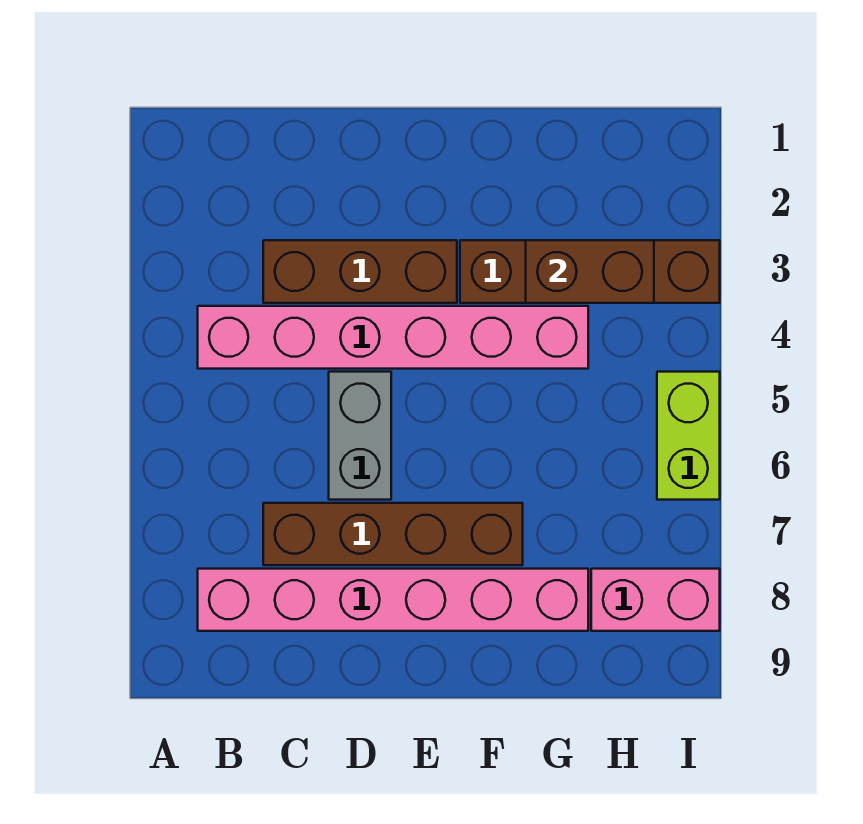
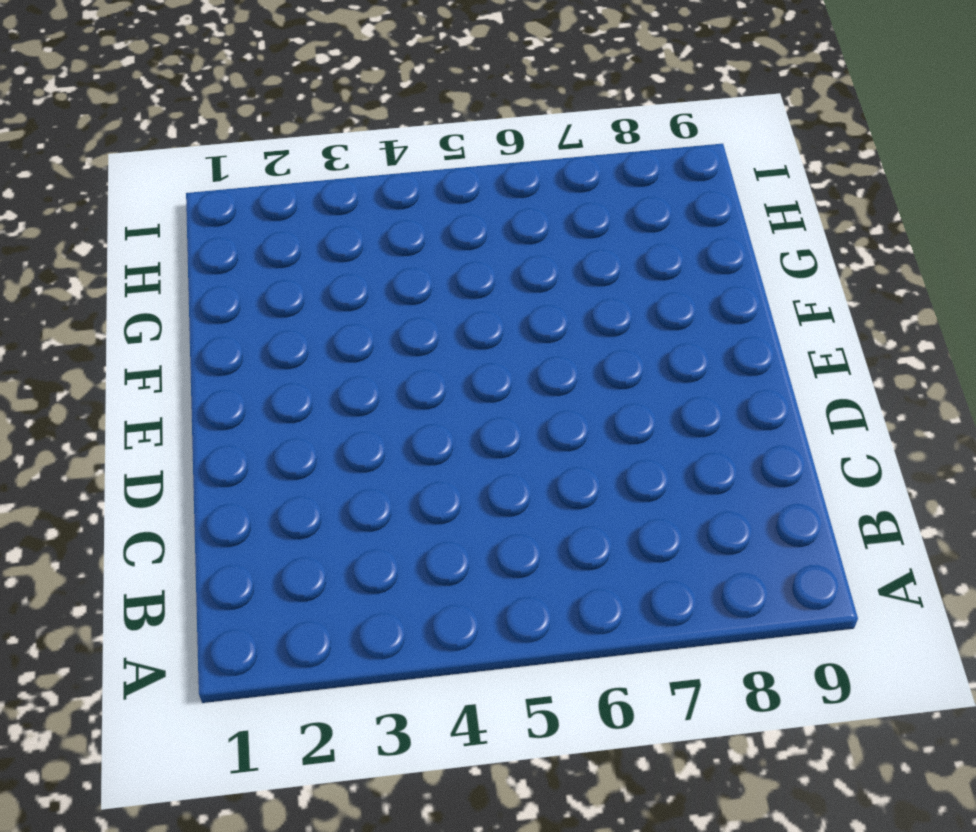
none -> pink brick B4:G4 level 1
none -> pink brick B8:G8 level 1

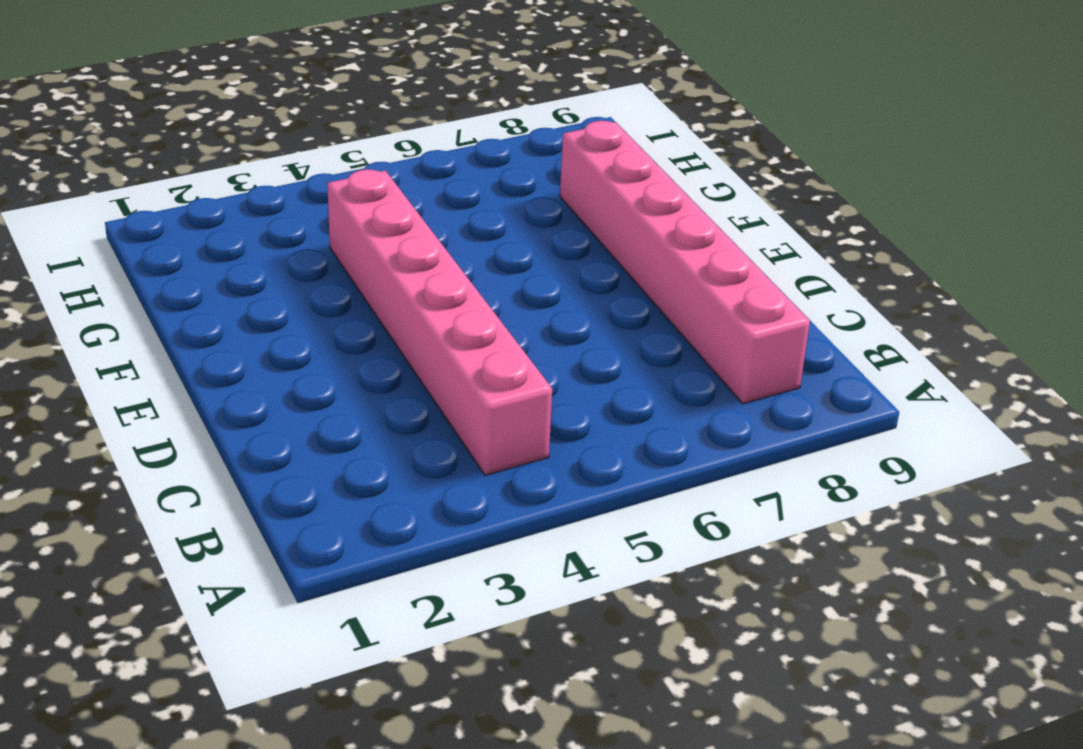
none -> brown brick C3:E3 level 1
none -> brown brick C7:F7 level 1

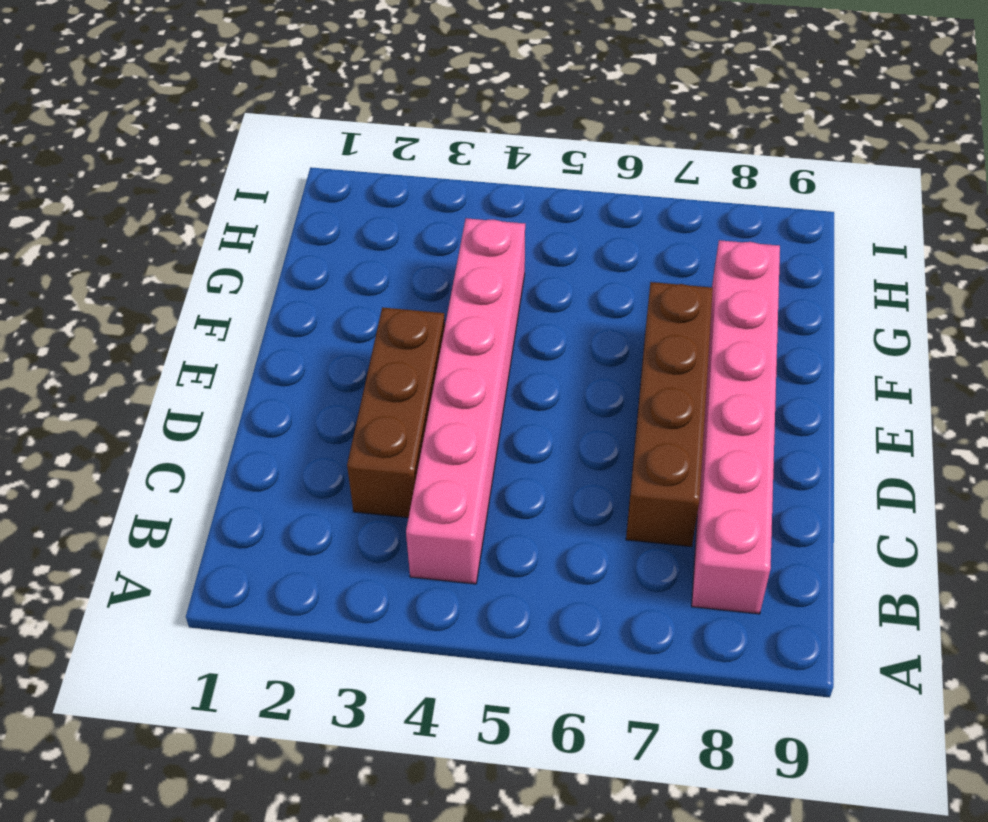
none -> grey brick D5:D6 level 1
none -> brown brick F3:I3 level 1

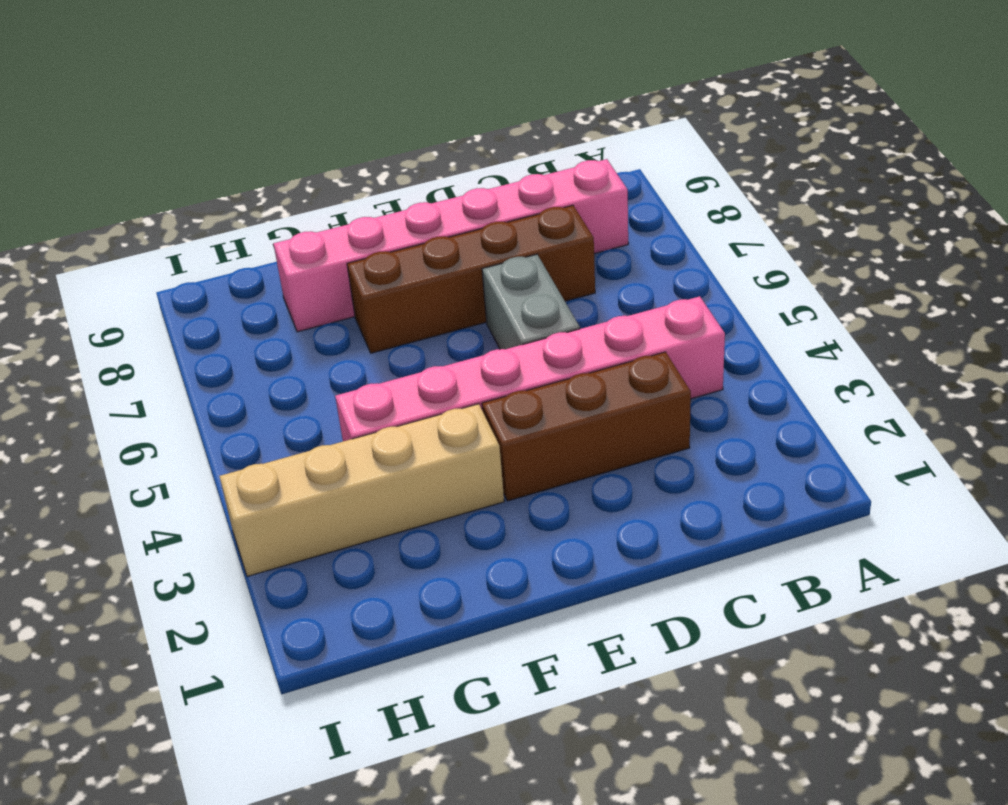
tan brick F3:I3 level 1 -> brown brick F3:I3 level 1
none -> pink brick H8:I8 level 1
none -> lime brick I5:I6 level 1

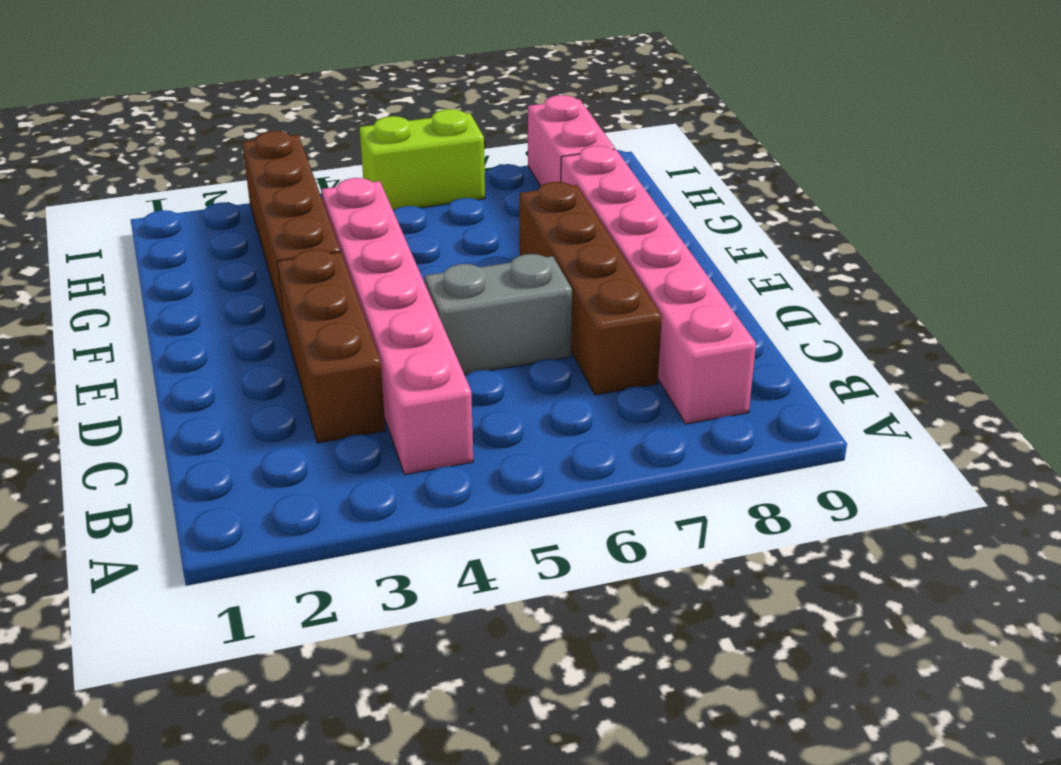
none -> brown brick G3:H3 level 2

